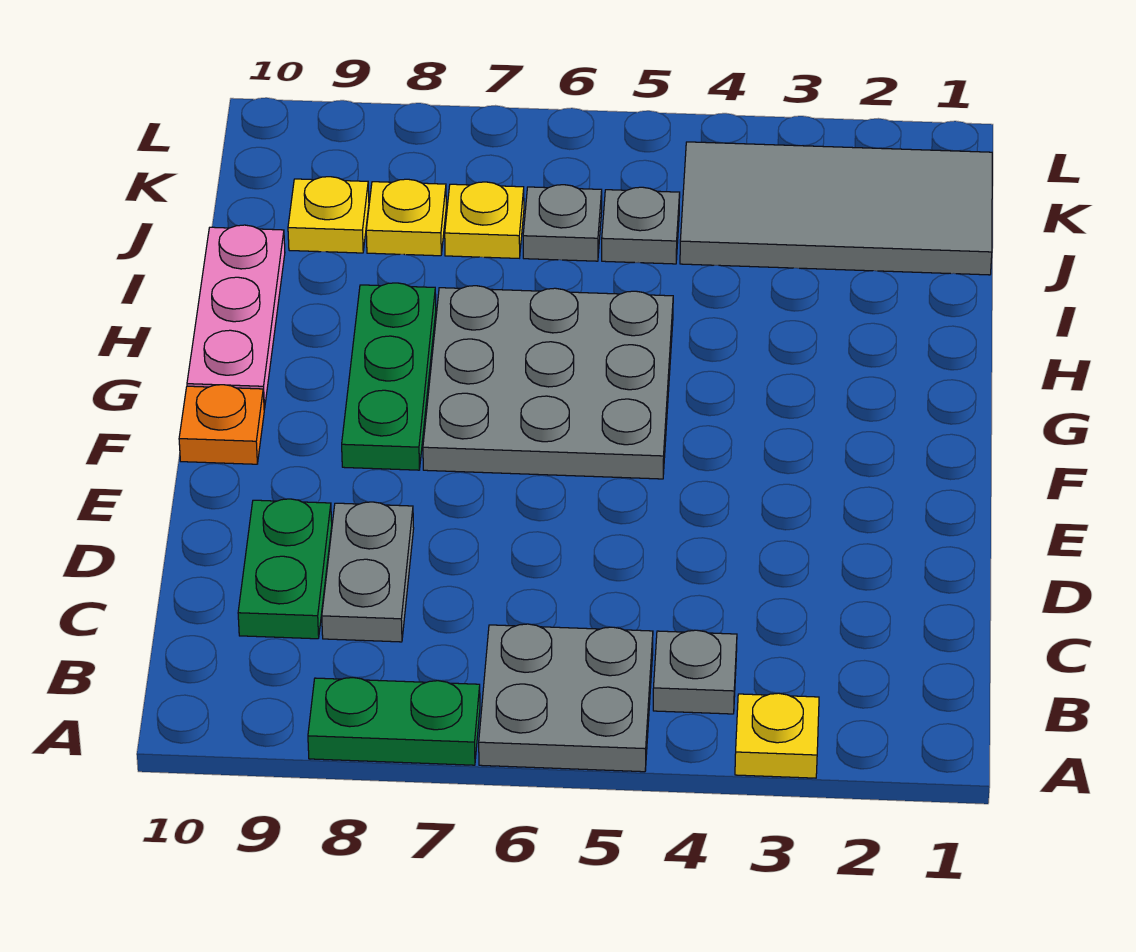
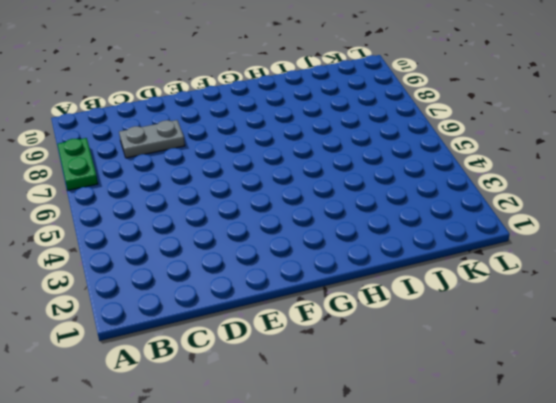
none -> yellow plate A3 level 1
none -> grey plate A5:B6 level 1
none -> grey plate B4 level 1

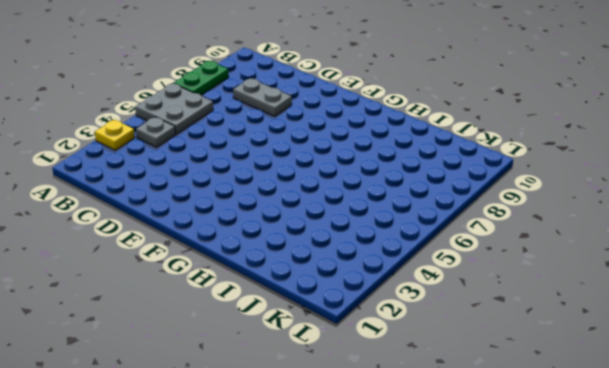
none -> green plate C9:D9 level 1
none -> grey plate F5:H7 level 1
none -> green plate F8:H8 level 1

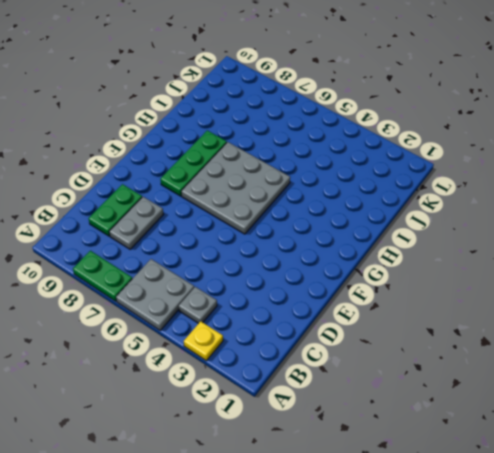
none -> orange plate F10 level 1
none -> pink plate G10:I10 level 1
none -> grey tile J1:K4 level 1

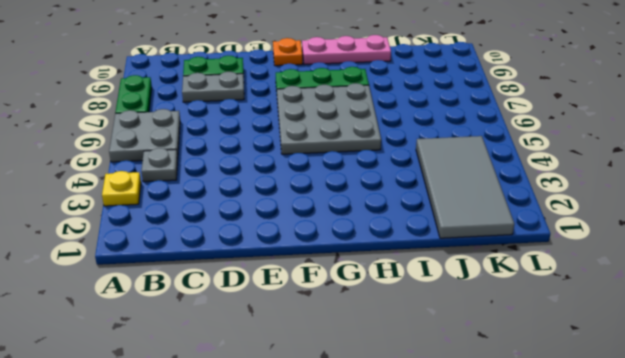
none -> grey plate J5 level 1
none -> grey plate J6 level 1
none -> yellow plate J7 level 1

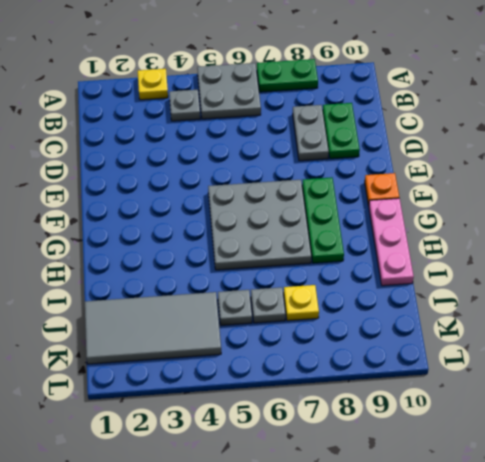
none -> yellow plate J8 level 1
none -> yellow plate J9 level 1

